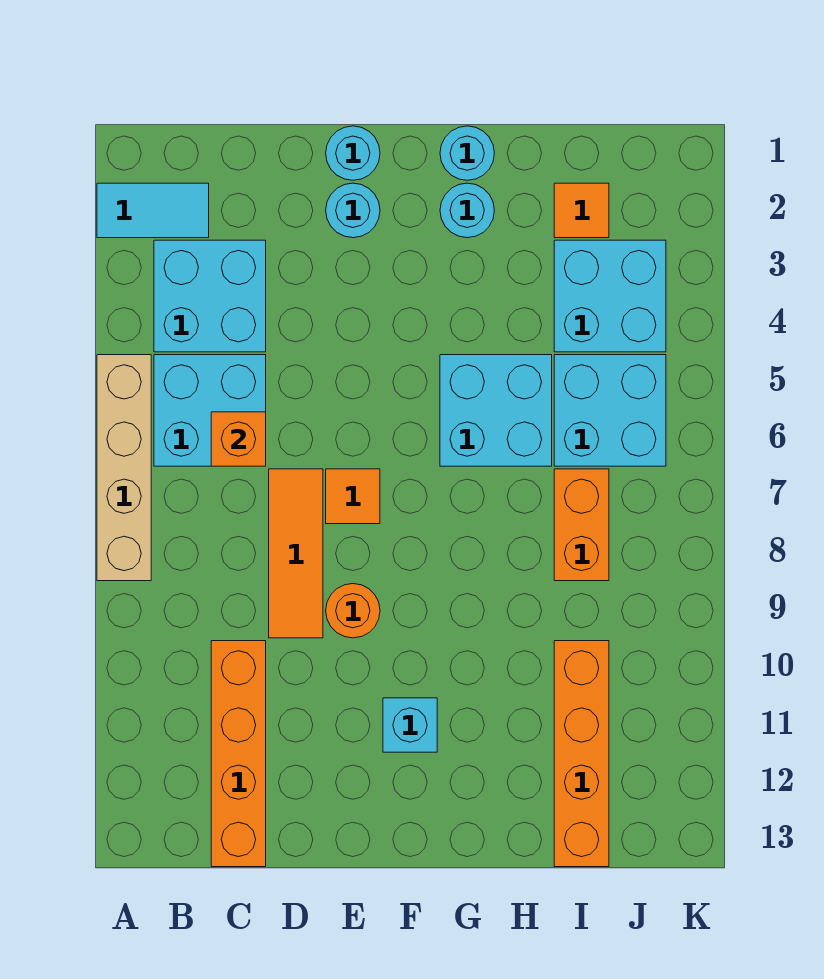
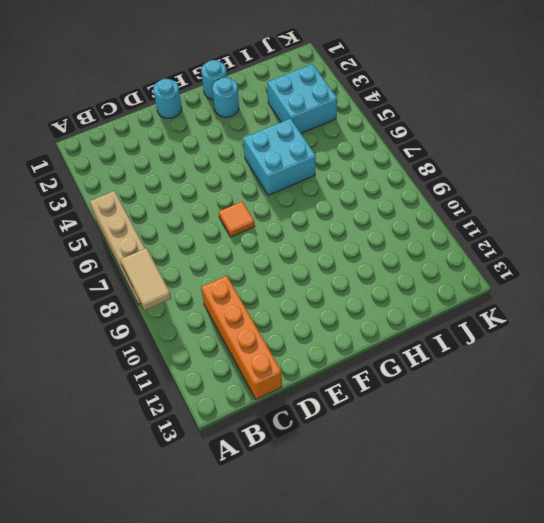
tan tile A8:A9 level 2 -> none
none -> cyan tile A2:B2 level 1
none -> cyan brick B3:C4 level 1
none -> cyan brick B5:C6 level 1

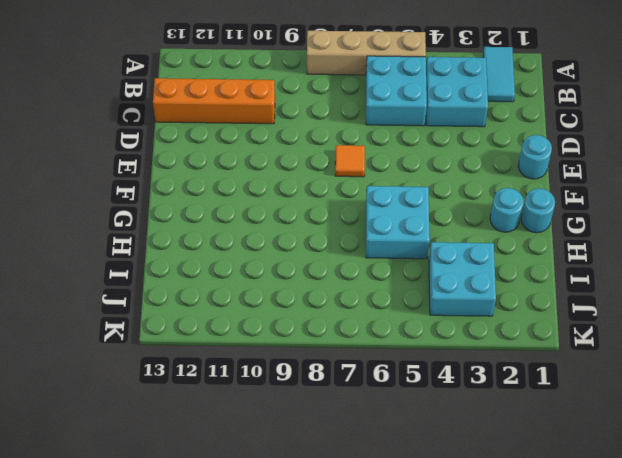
none -> orange tile D7:D9 level 1
none -> cyan round brick E2 level 1
none -> orange round brick E9 level 1

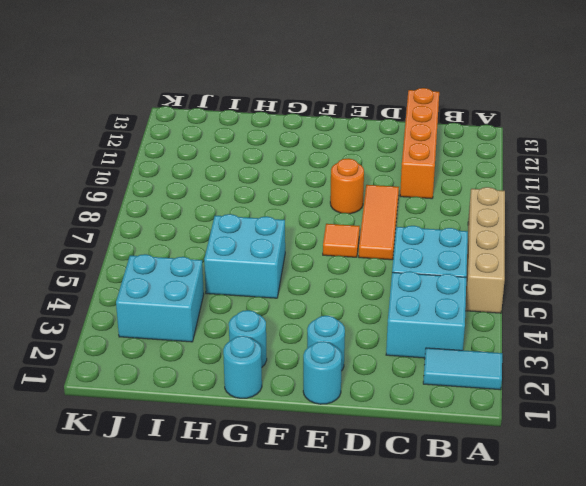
none -> cyan brick F11 level 1
none -> orange tile I2 level 1
none -> cyan brick I5:J6 level 1

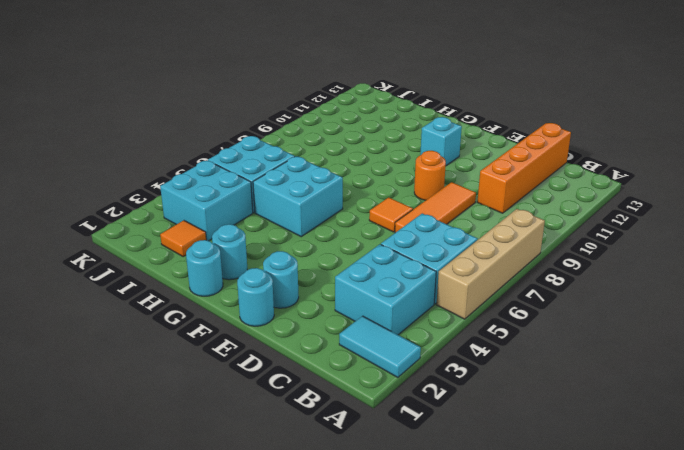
none -> orange brick I7:I8 level 1
none -> orange brick I10:I13 level 1
none -> orange brick C6 level 2

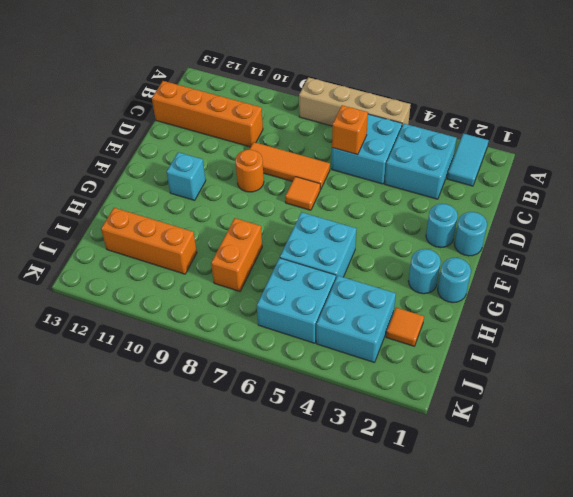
orange brick H8:I8 level 1 -> orange brick I7:I8 level 1
orange brick I10:I12 level 1 -> orange brick I10:I13 level 1

